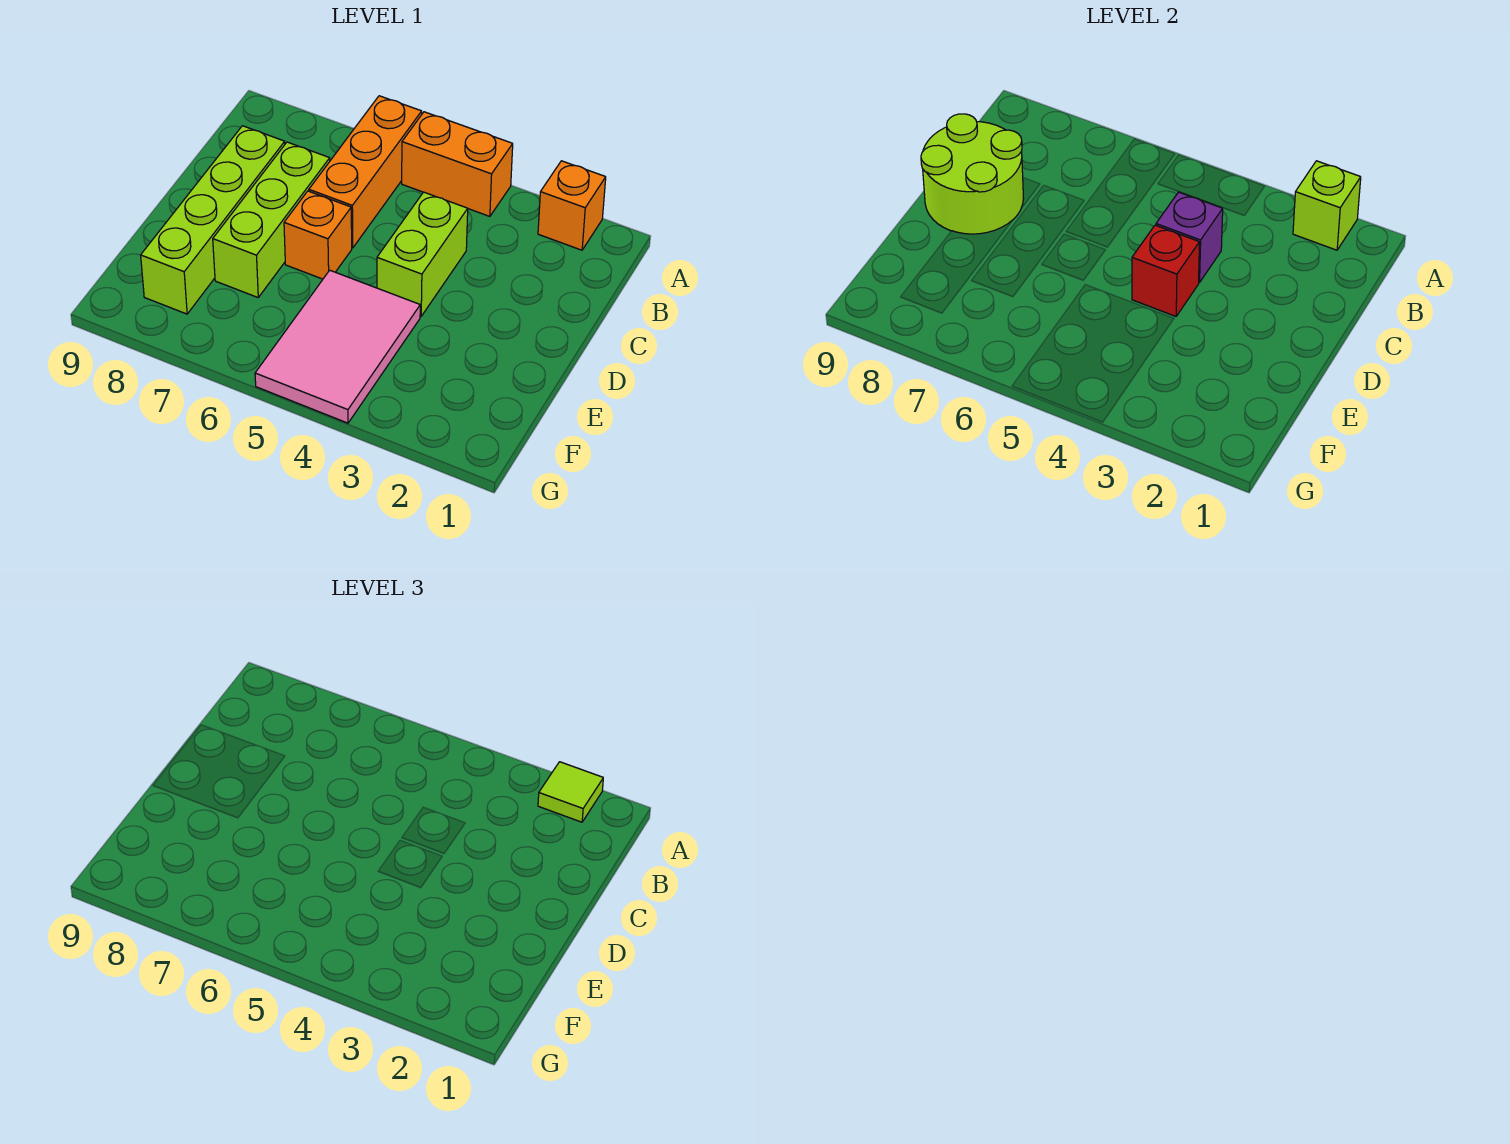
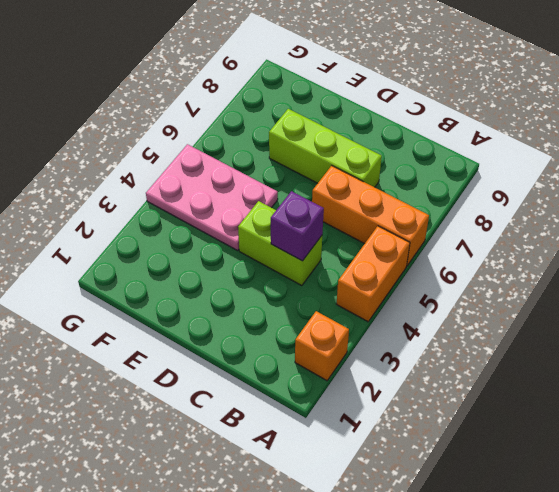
pink plate E4:G5 level 1 -> pink tile E4:G5 level 1
none -> lime brick C8:F8 level 1
none -> orange brick D6 level 1
none -> lime brick A2 level 2

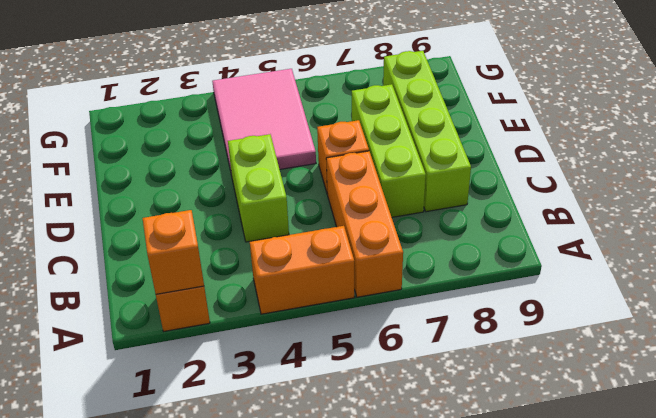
orange brick A2 level 2 -> lime brick A2 level 2
none -> purple brick C4 level 2
none -> lime round brick C8:D9 level 2
none -> red brick D4 level 2

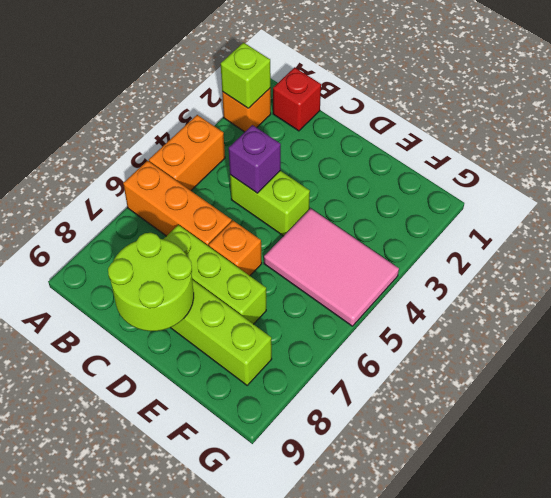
red brick B1 level 1 -> red brick D4 level 2
none -> lime tile A2 level 3

